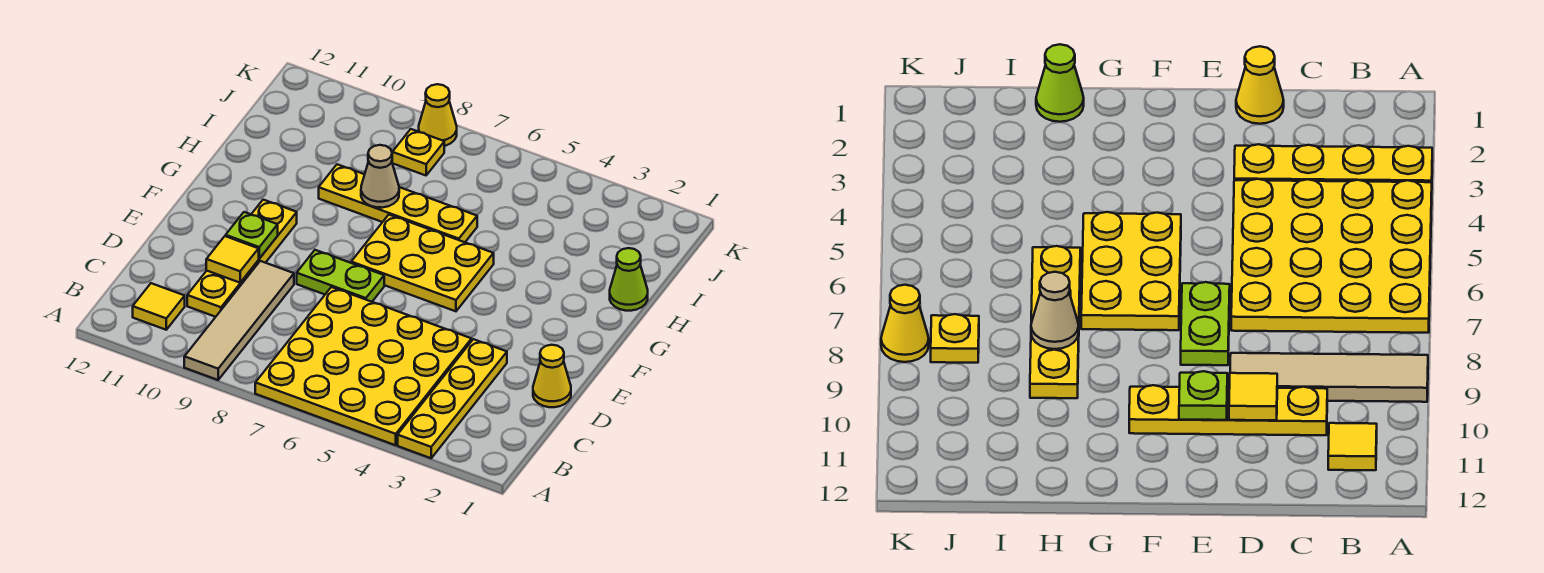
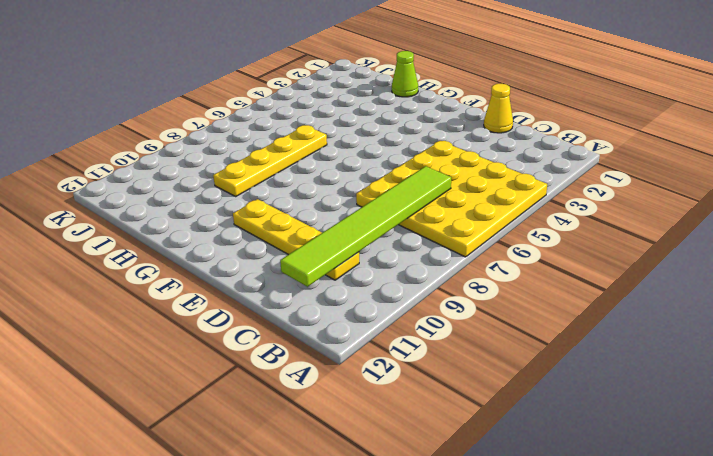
lime tile C6:C11 level 2 -> none
none -> yellow plate A3:D3 level 1
none -> tan tile A9:D9 level 1
none -> yellow tile B11 level 1

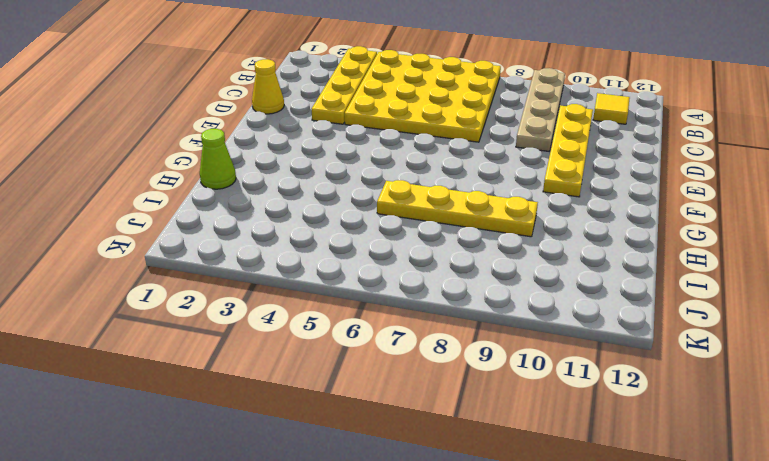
tan plate A9:D9 level 1 -> tan tile A9:D9 level 1
none -> lime plate E7:E8 level 1
none -> yellow plate F5:G7 level 1
none -> yellow plate J8 level 1

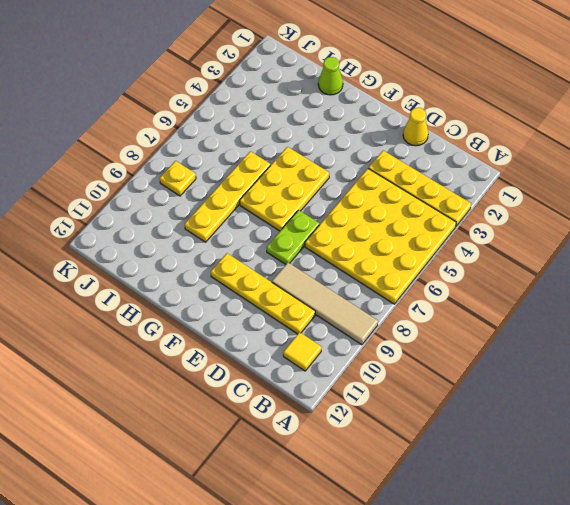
none -> yellow cone K8 level 1
none -> yellow tile D10 level 2
none -> lime plate E10 level 2

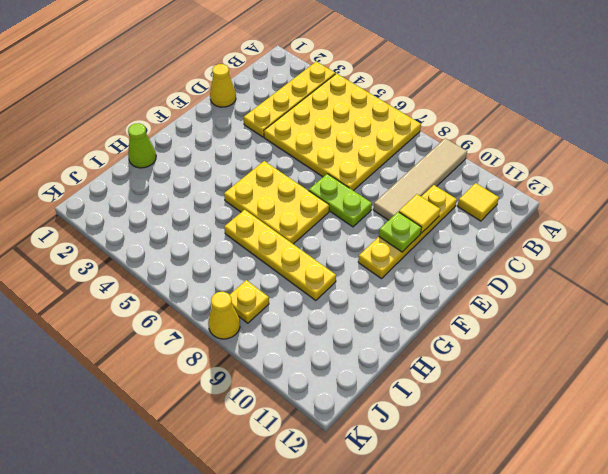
none -> tan cone H8 level 2

